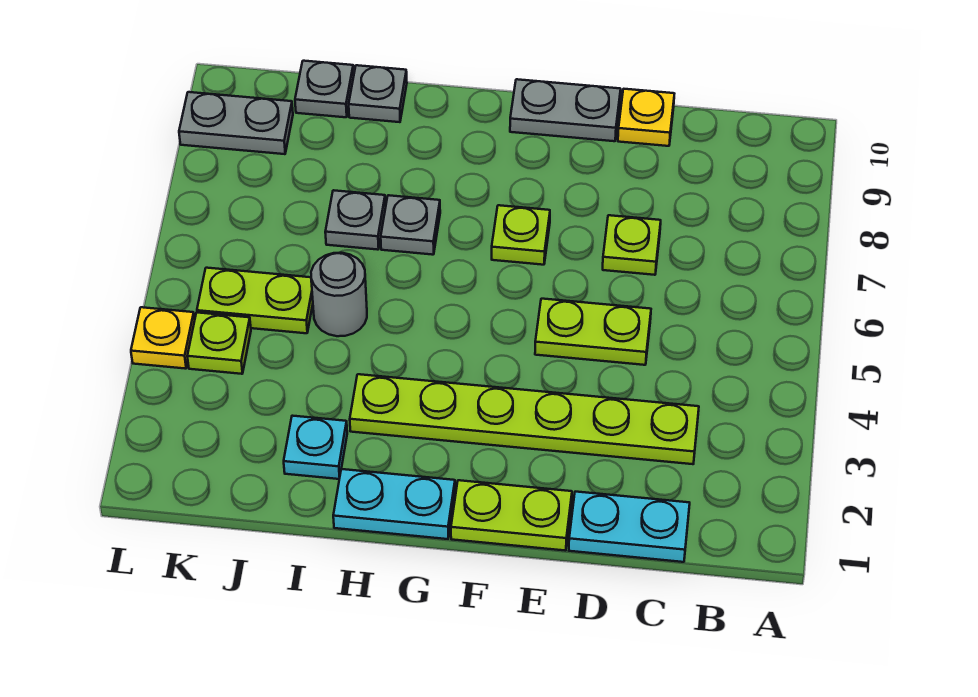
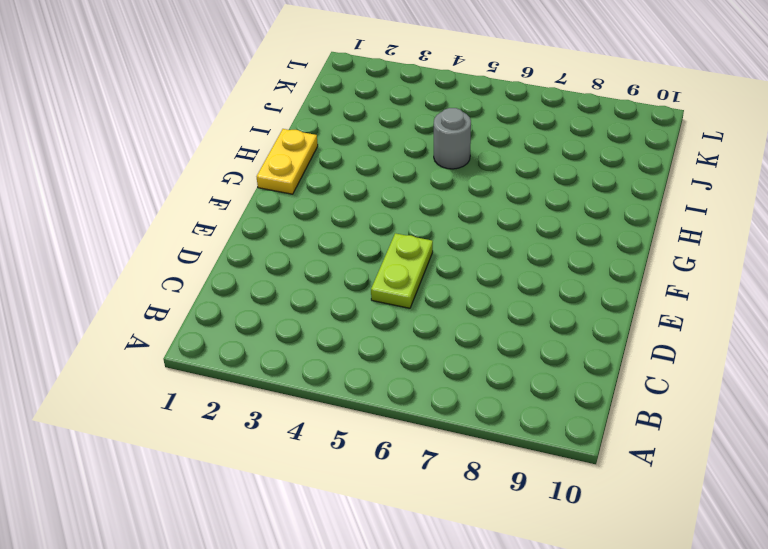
yellow plate G1:H1 level 1 -> cyan plate G1:H1 level 1
none -> cyan plate C1:D1 level 1
none -> lime plate C3:H3 level 1
none -> lime plate D7 level 1

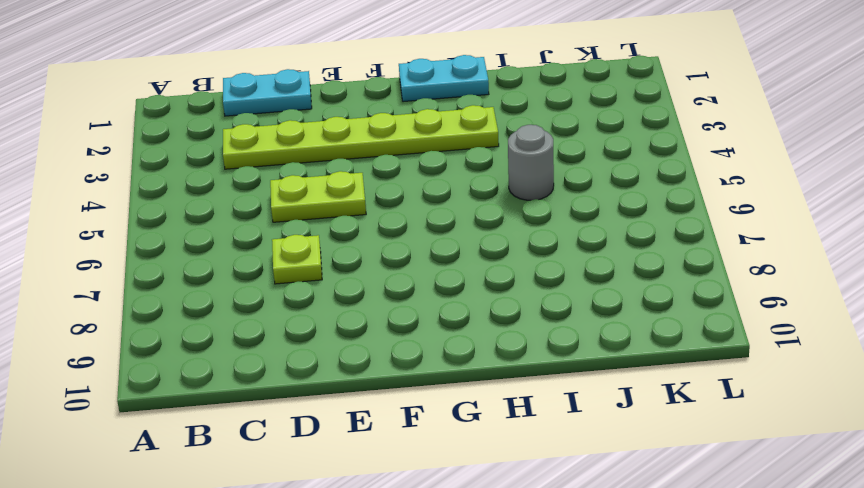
none -> yellow plate D10 level 1
none -> lime plate E1:F1 level 1
none -> grey plate E10:F10 level 1

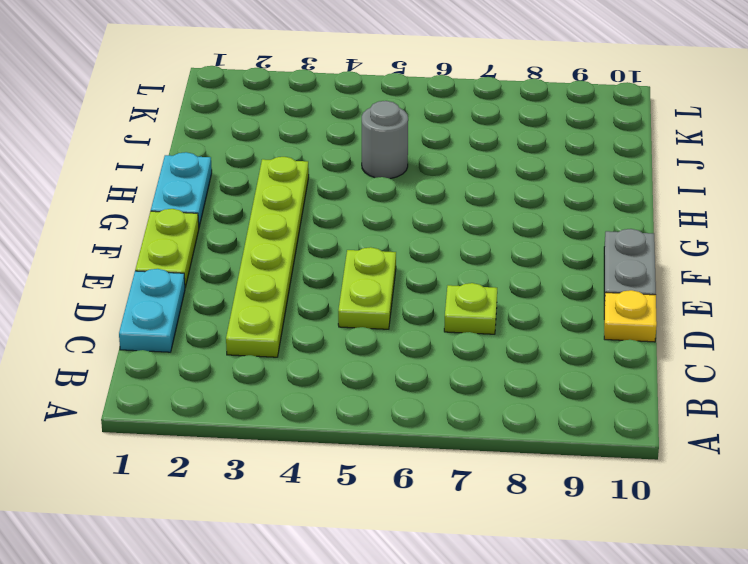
none -> lime plate F7 level 1
none -> grey plate H7 level 1
none -> cyan plate I2 level 1

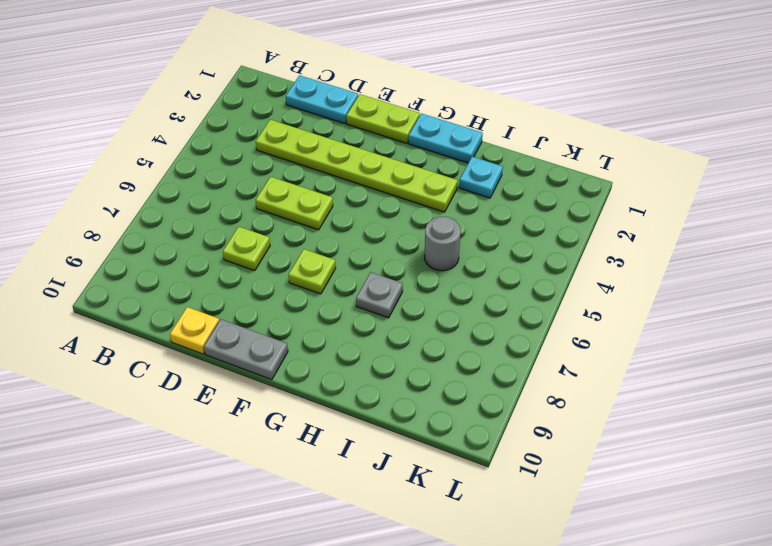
none -> grey plate I7 level 1
none -> grey plate I10 level 1
none -> lime plate J5:K5 level 1

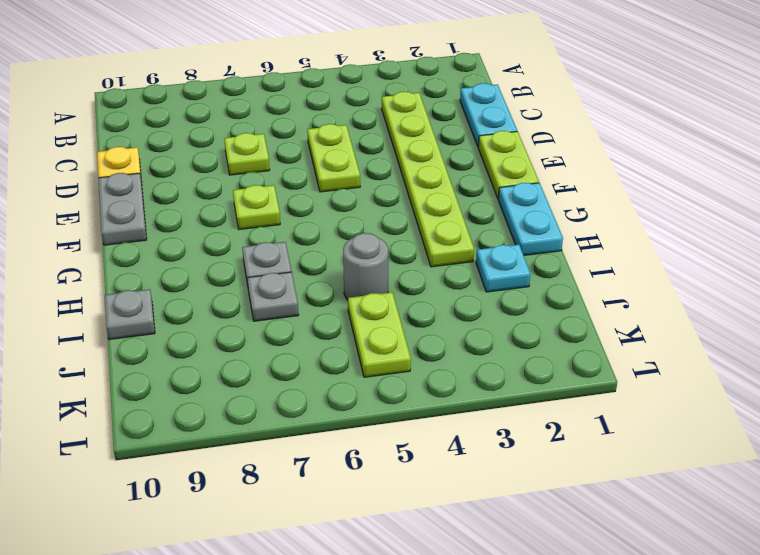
none -> grey plate J10 level 1
none -> lime plate K4 level 1
none -> grey plate K9:L9 level 1

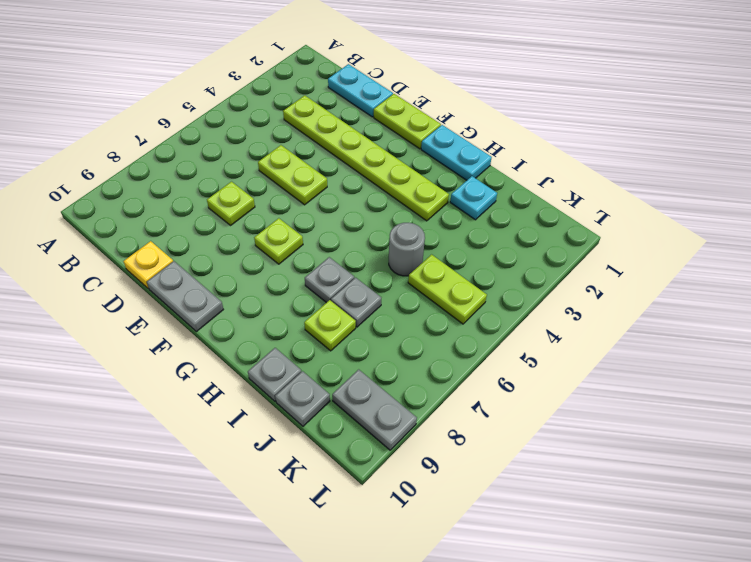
lime plate I8 level 1 -> lime plate K4 level 1
none -> yellow plate L4 level 1

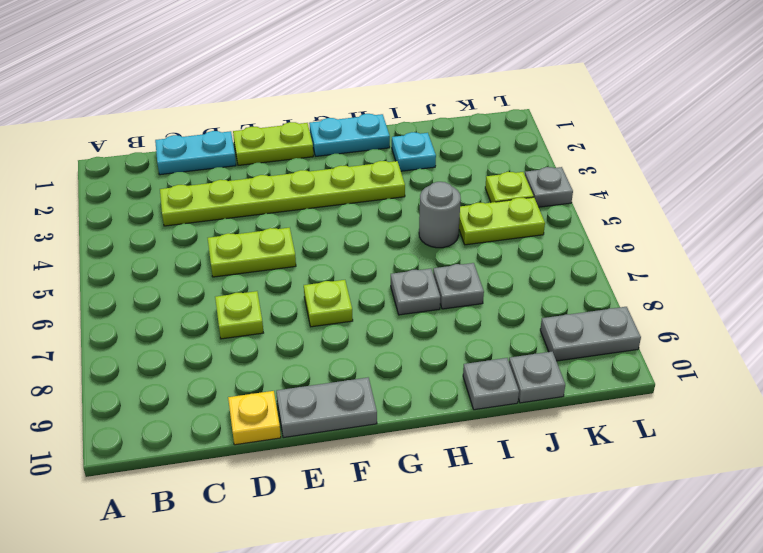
grey plate L4 level 1 -> yellow plate L4 level 1

